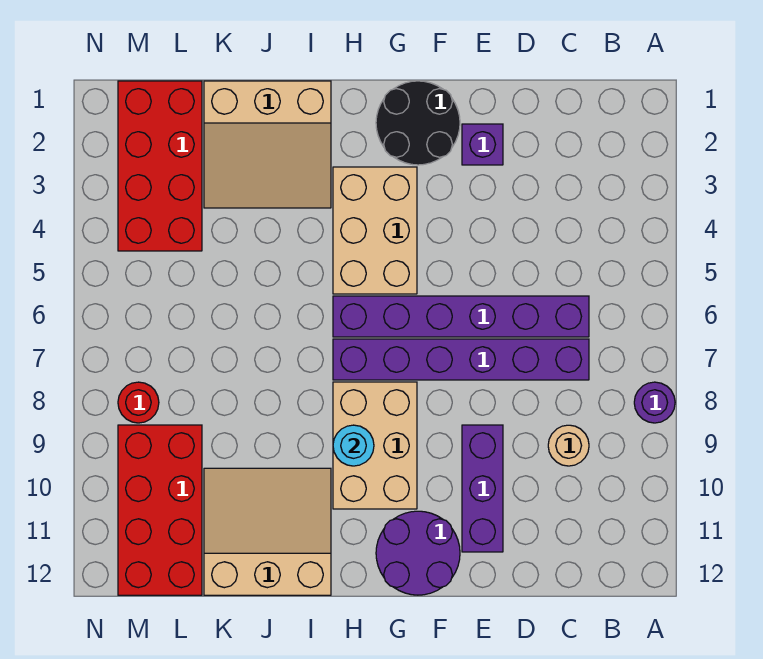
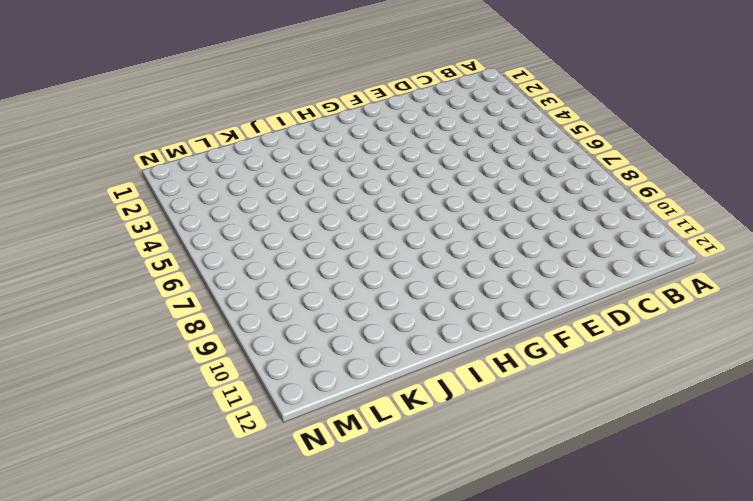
none -> purple round brick A8 level 1
none -> purple brick C6:H6 level 1
none -> purple brick C7:H7 level 1

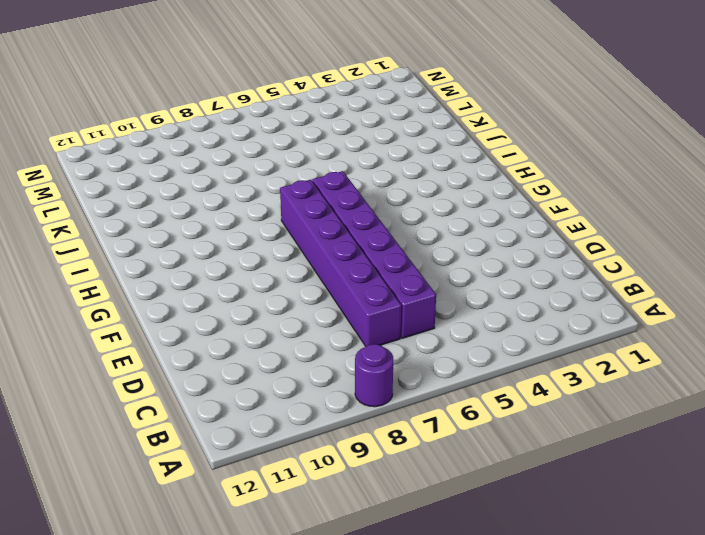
none -> tan round brick C9 level 1
none -> purple brick E2 level 1
none -> purple brick E9:E11 level 1

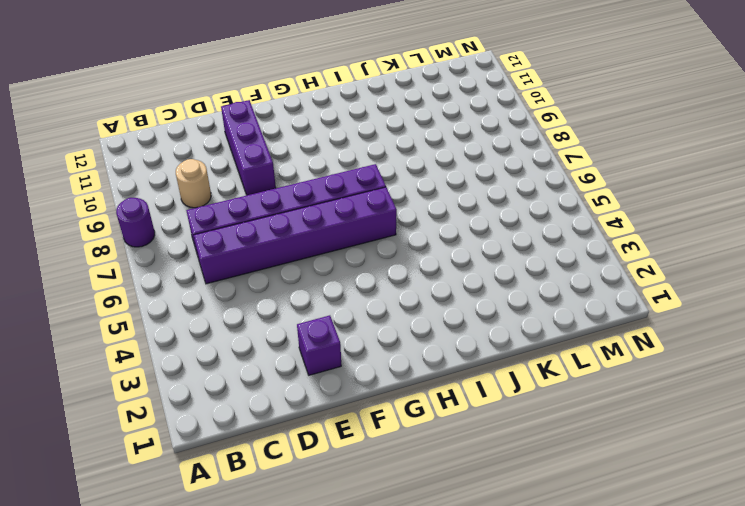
none -> black round brick F1:G2 level 1
none -> purple round brick F11:G12 level 1
none -> tan brick G3:H5 level 1

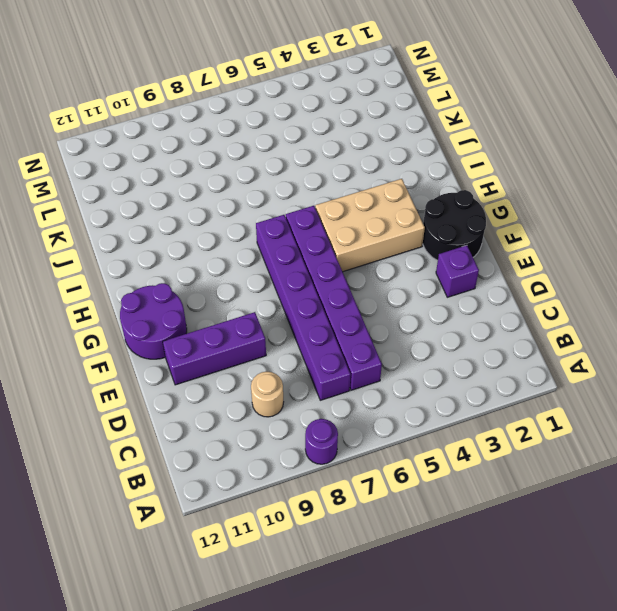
none -> tan brick G8:H10 level 1
none -> tan slope I1:K3 level 1 top 1
none -> tan slope I10:K12 level 1 top 12

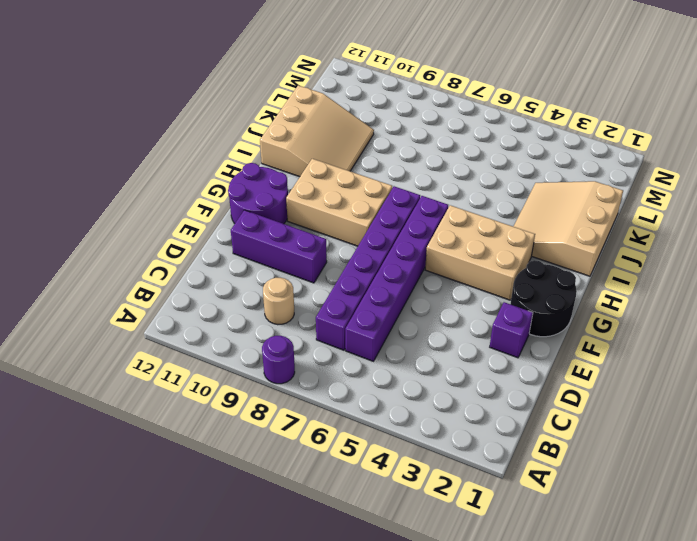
none -> red brick L1:M4 level 1
none -> red brick L9:M12 level 1
none -> red round brick M8 level 1

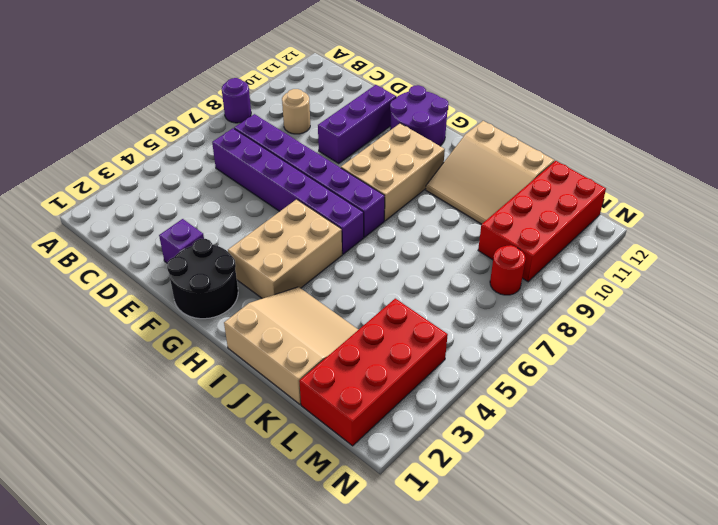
none -> cyan round brick H9 level 2

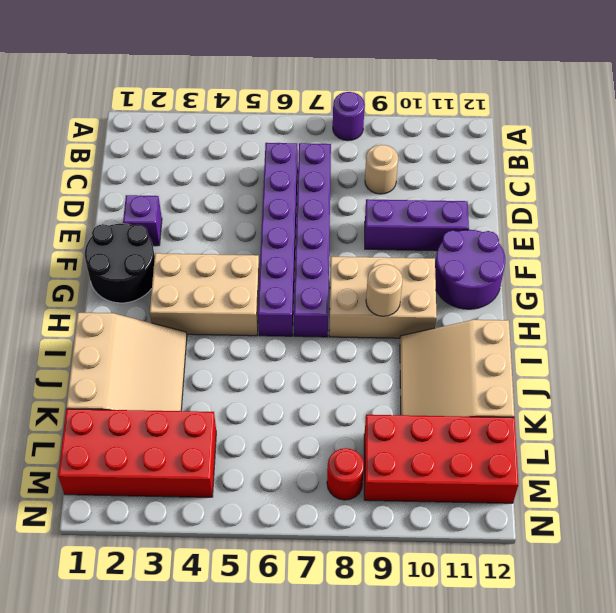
tan round brick H9 level 2 -> cyan round brick H9 level 2

